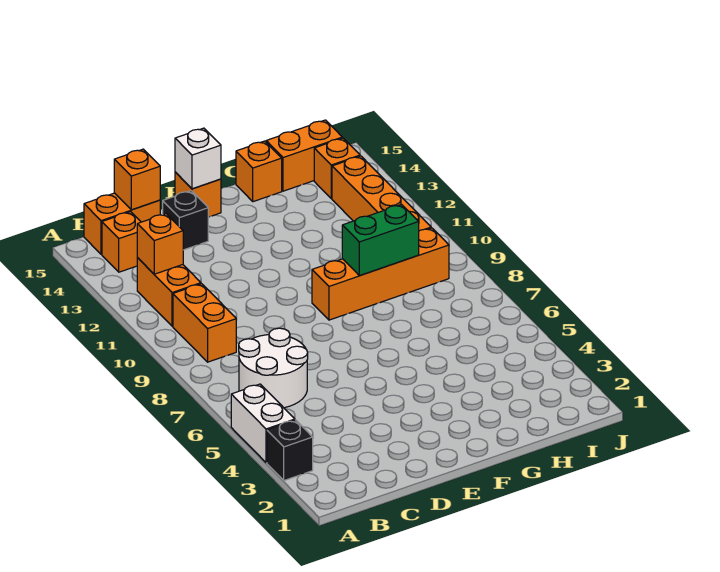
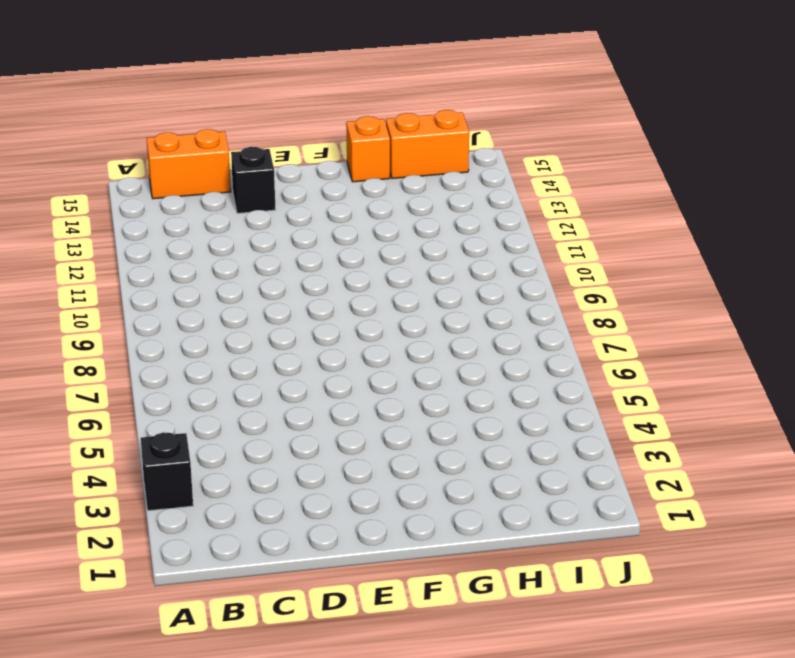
none -> white brick A4:A5 level 1
none -> white round brick B6:C7 level 1
none -> orange brick B9:B10 level 1

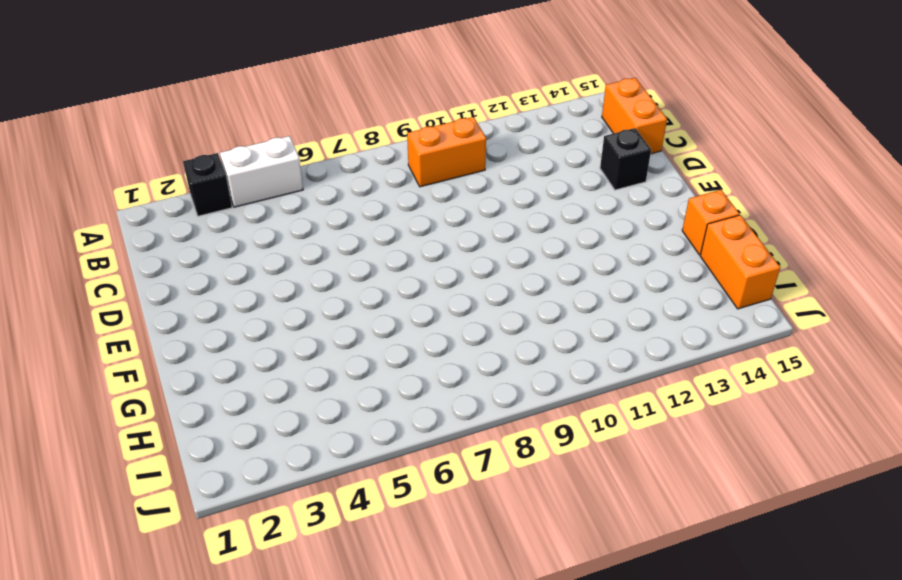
none -> white round brick B6:C7 level 1
none -> orange brick B11:B12 level 1
none -> orange brick B14 level 1

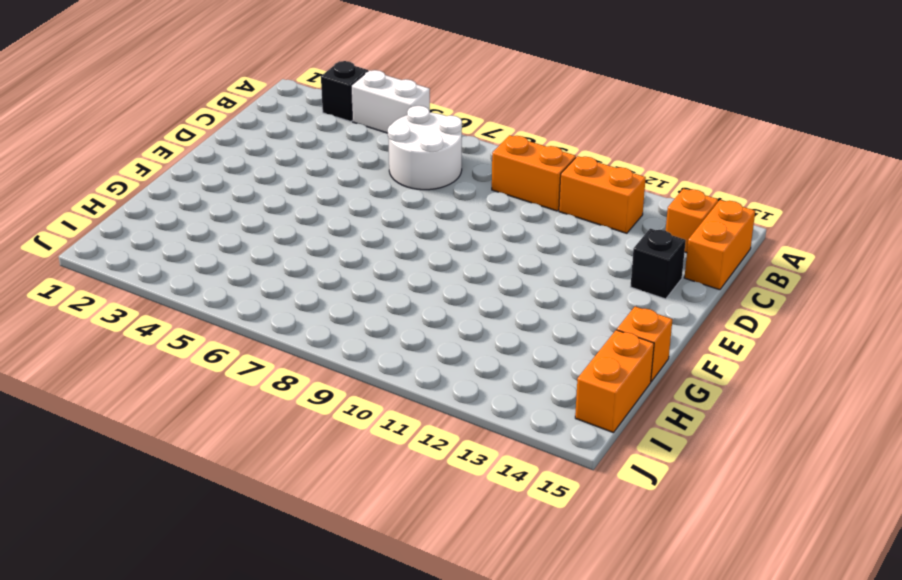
none -> orange brick E15 level 1
none -> orange brick F9:I9 level 1
none -> orange brick I10:I13 level 1

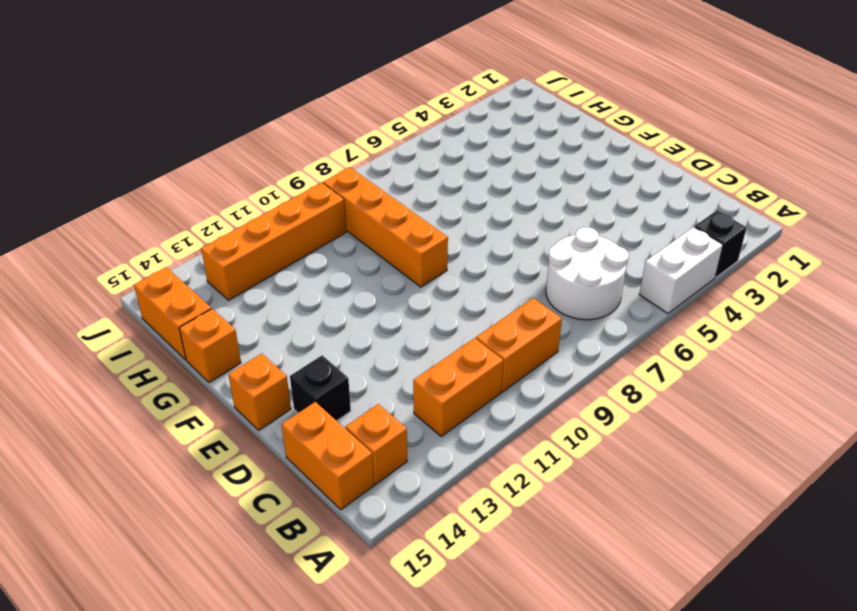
none -> orange brick I14 level 1
none -> orange brick B12 level 2
none -> orange brick C15 level 2

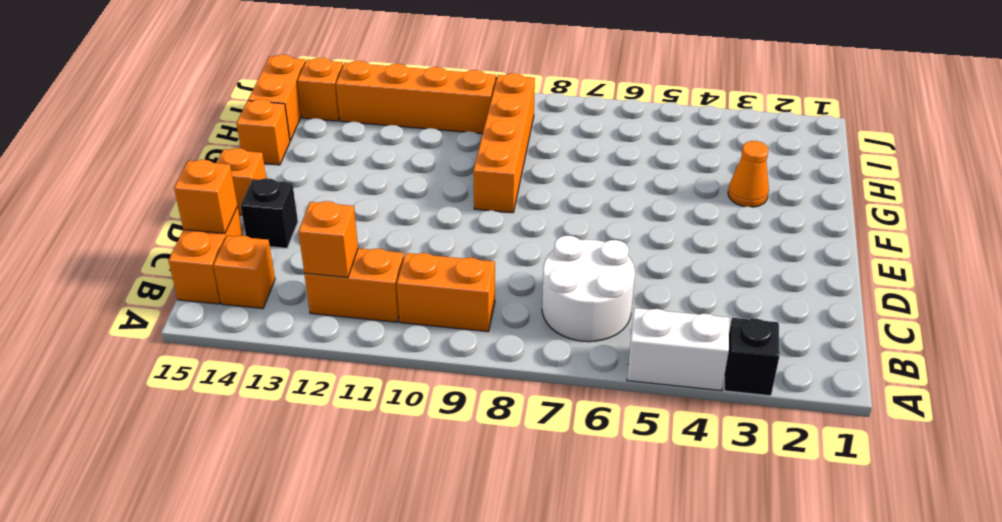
orange cone G3 level 1 -> none
none -> white brick E15 level 2
none -> green brick G9:H9 level 2

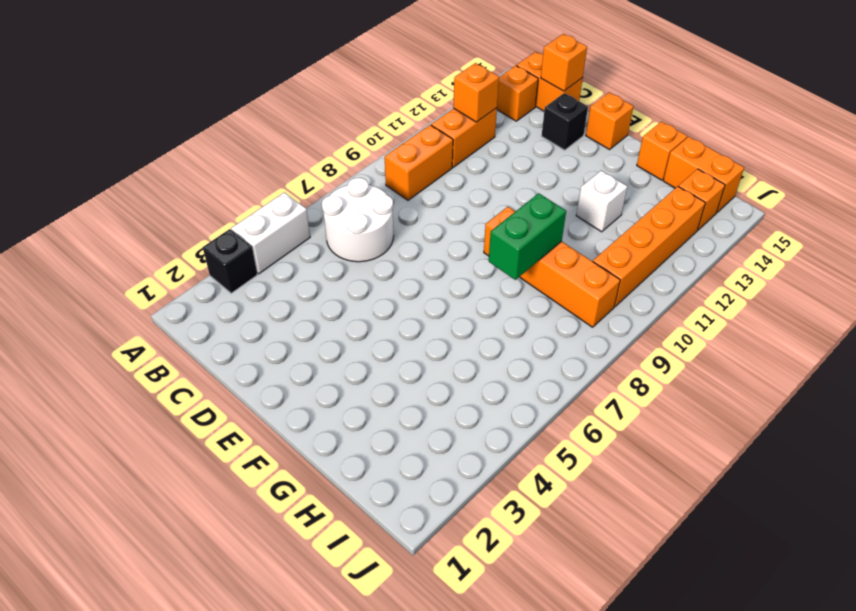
green brick G8:G9 level 2 -> green brick G9:H9 level 2
white brick G12 level 1 -> white brick E15 level 2

